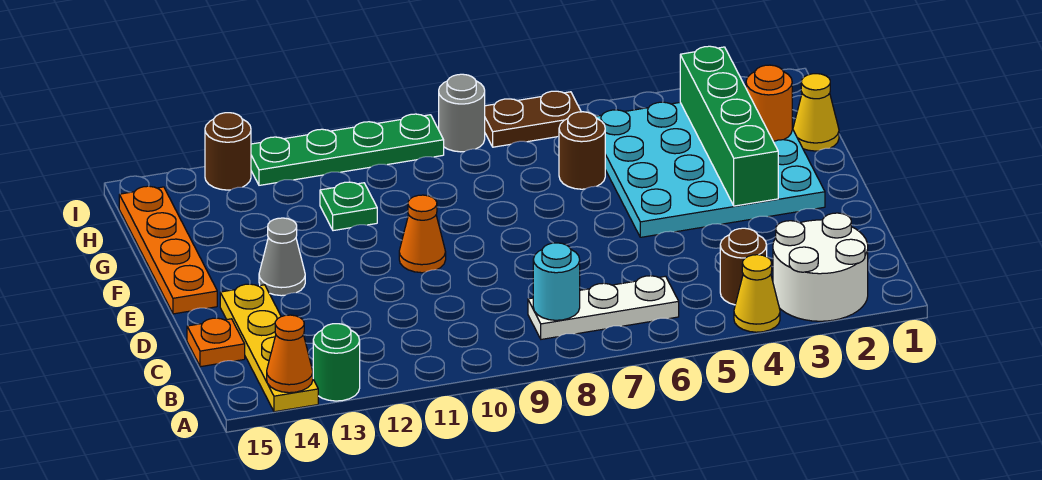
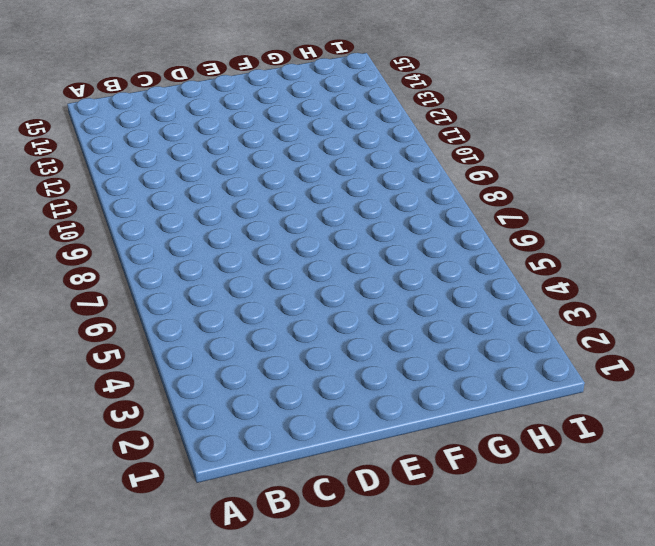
none -> white round brick A2:B3 level 1
none -> yellow cone A4 level 1
none -> green round brick A13 level 1

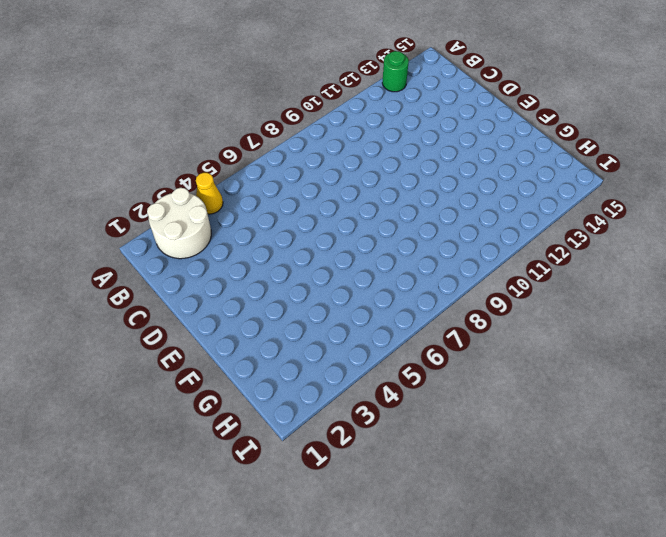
none -> yellow plate A14:D14 level 1
none -> brown round brick B4 level 1
none -> white plate B6:B8 level 1

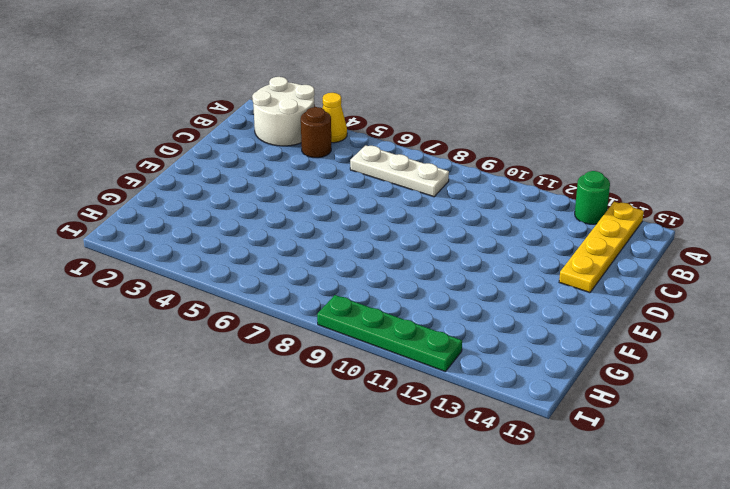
none -> orange plate C15 level 1
none -> cyan plate E2:H5 level 1
none -> orange cone E10 level 1

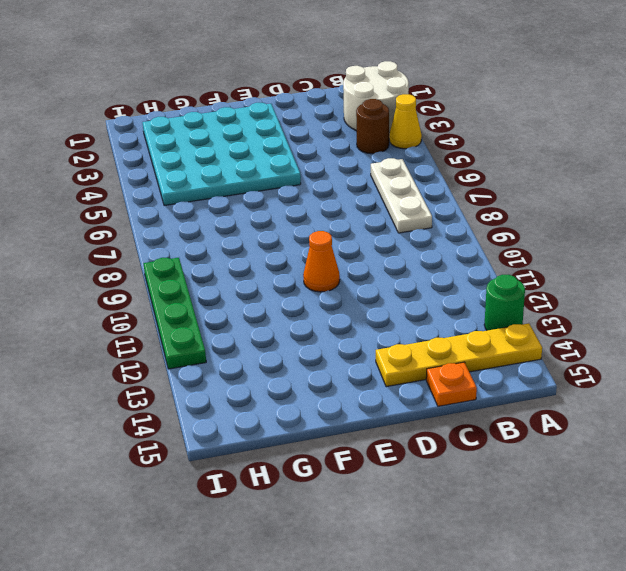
none -> grey cone E13 level 1
none -> orange plate E15:H15 level 1
none -> yellow cone G1 level 1

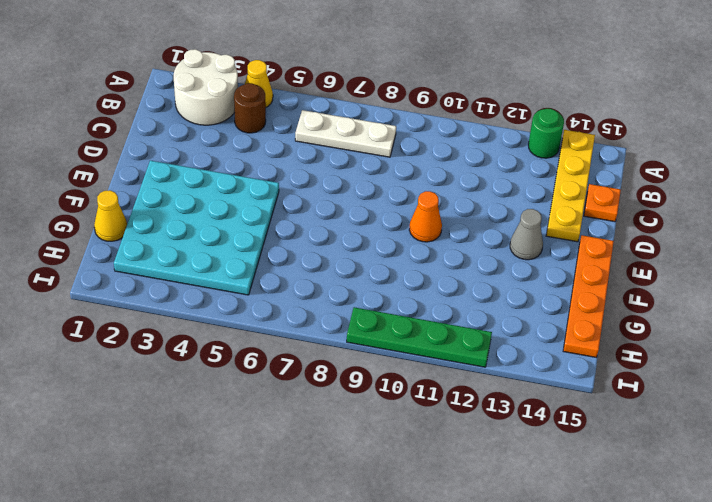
none -> brown round brick G6 level 1
none -> green plate G11 level 1
none -> brown plate I6:I7 level 1

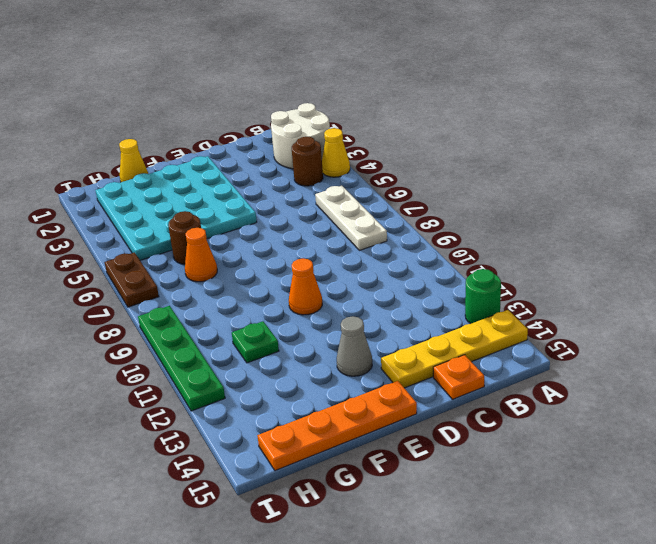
orange cone G7 level 1 -> orange cone A14 level 2
none -> grey round brick I8 level 1
none -> brown round brick I13 level 1
none -> cyan round brick B8 level 2

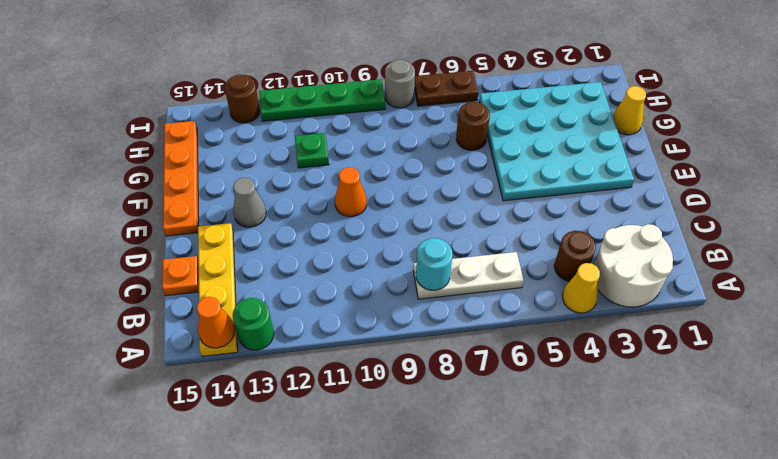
none -> green brick E3:H3 level 2
none -> orange round brick G2 level 2

